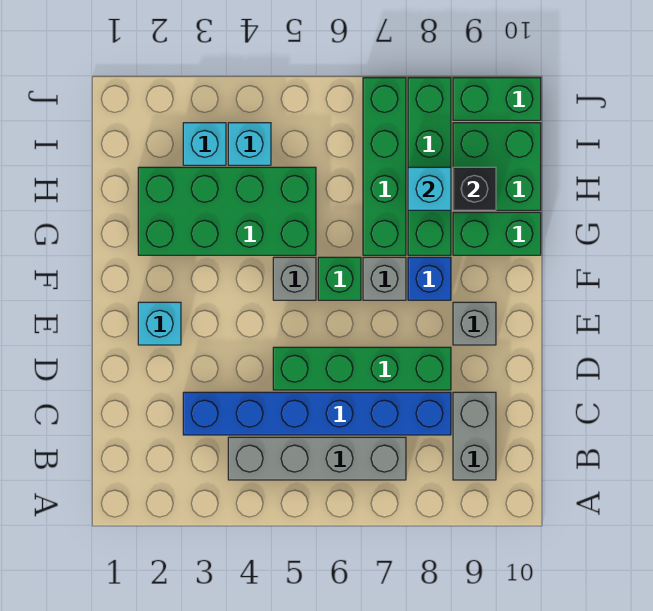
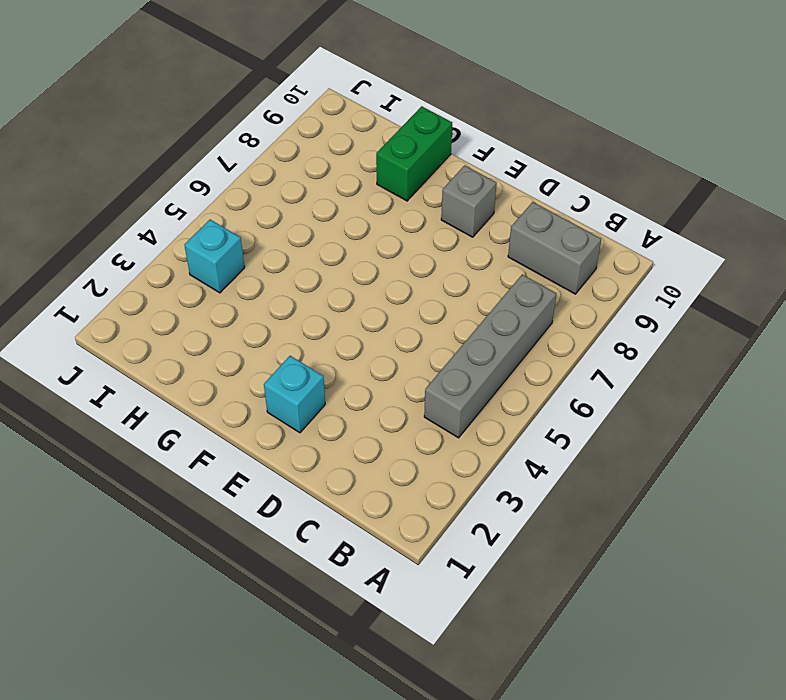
none -> blue brick C3:C8 level 1
none -> green brick D5:D8 level 1
none -> grey brick F5 level 1

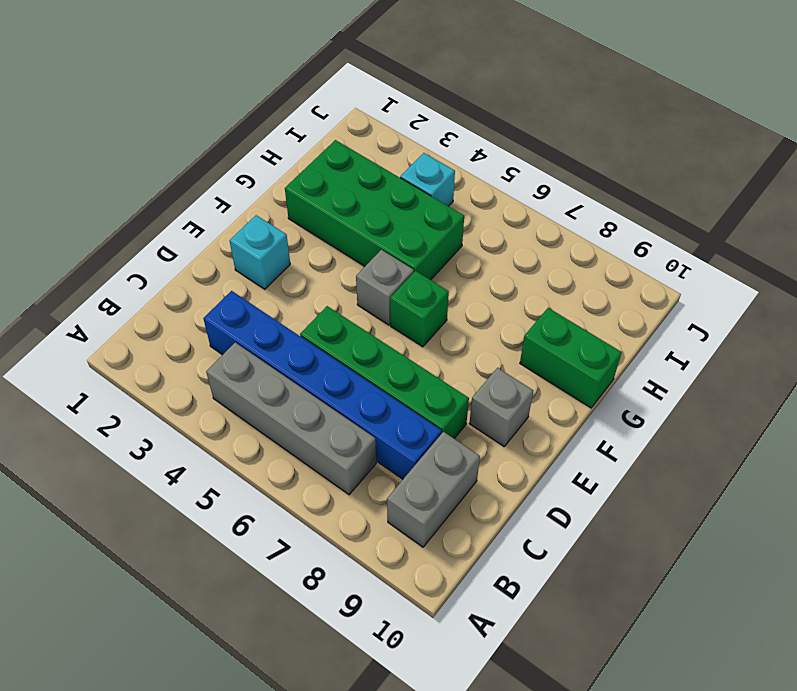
none -> grey brick F7 level 1
none -> blue brick F8 level 1
none -> green brick G7:J7 level 1

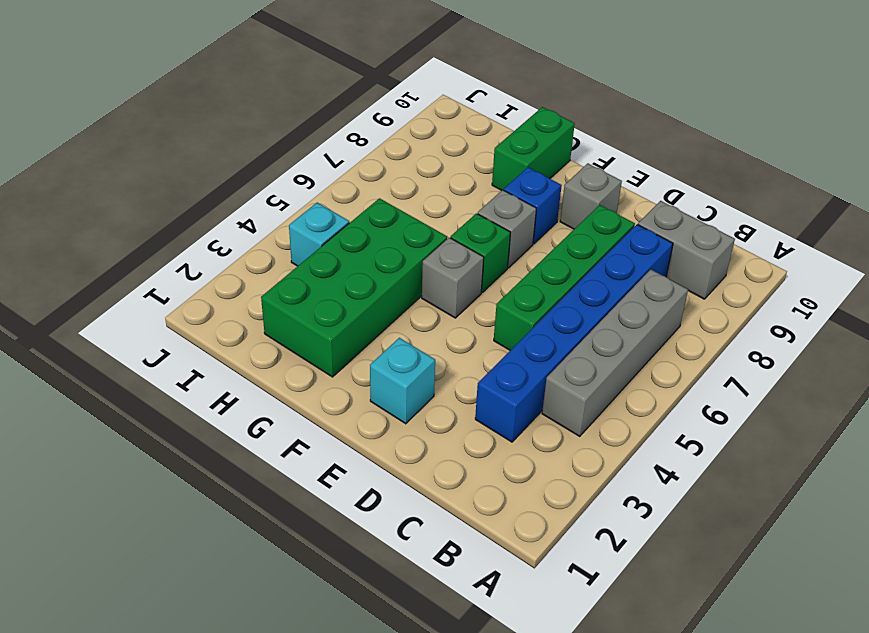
none -> green brick G7:J7 level 1
none -> green brick G8:J8 level 1
none -> green brick H9:I10 level 1

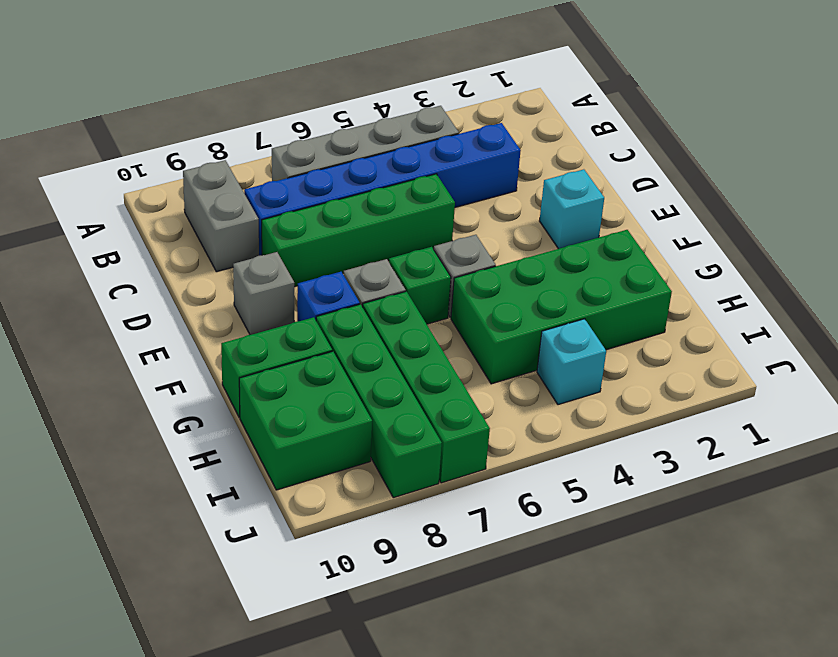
none -> cyan brick I3 level 1
none -> green brick J9:J10 level 1
none -> cyan brick H8 level 2

